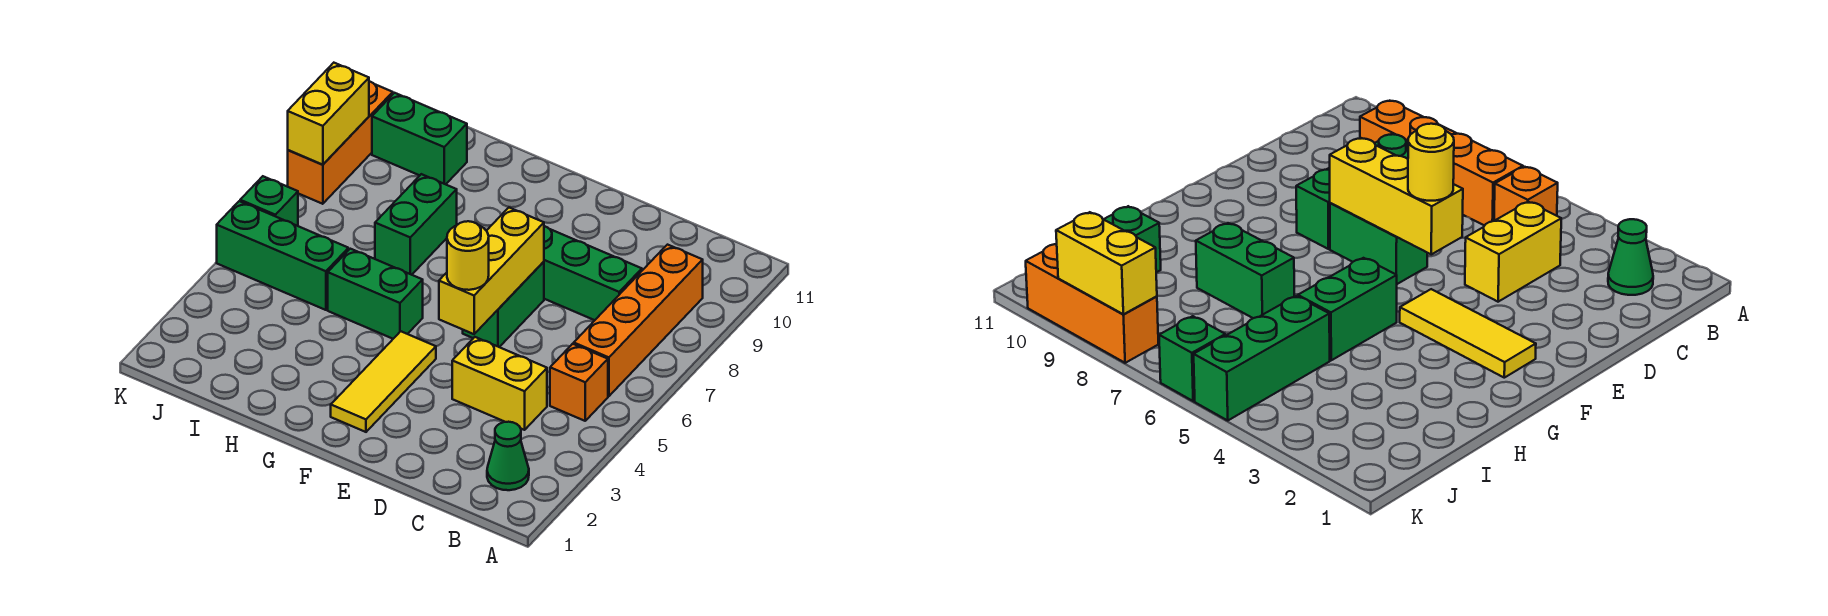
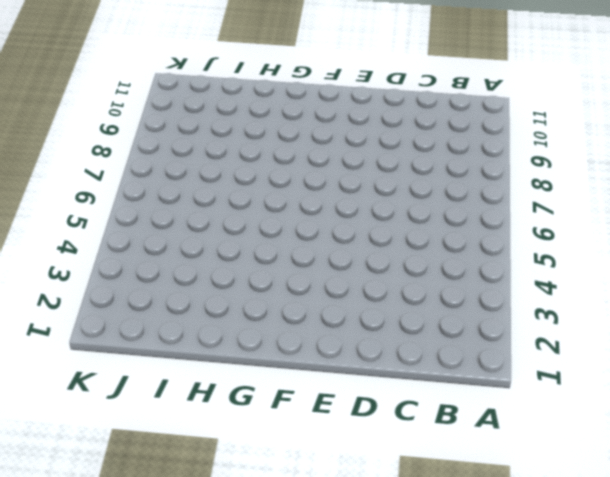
none -> green cone B2 level 1
none -> orange brick B5 level 1
none -> orange brick B6:B9 level 1

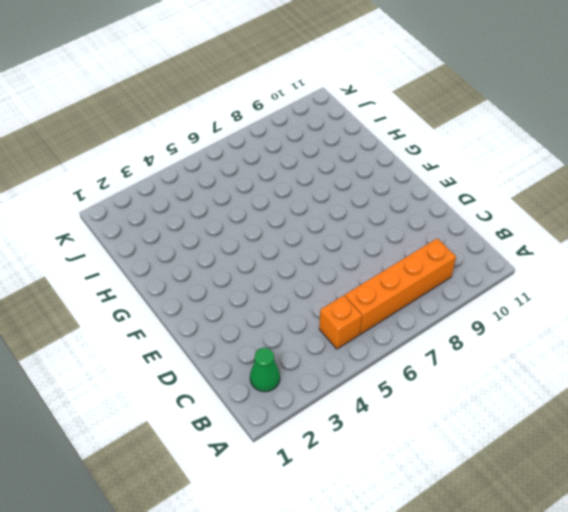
none -> yellow brick C4:D4 level 1
none -> green brick C8:E8 level 1
none -> green brick E6:E7 level 1

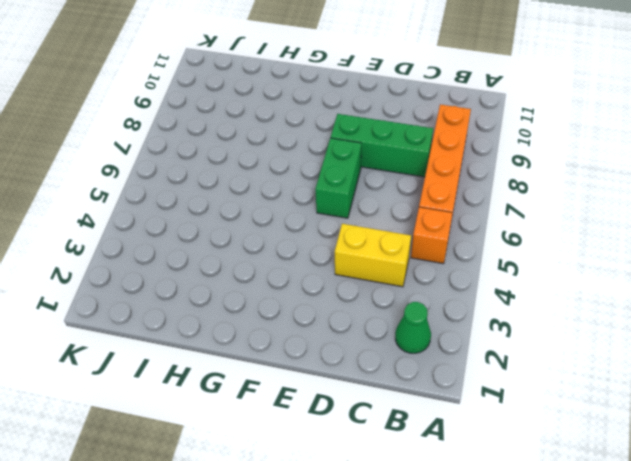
none -> yellow tile F2:F4 level 1
none -> green brick G5:H5 level 1
none -> green brick H7:H8 level 1

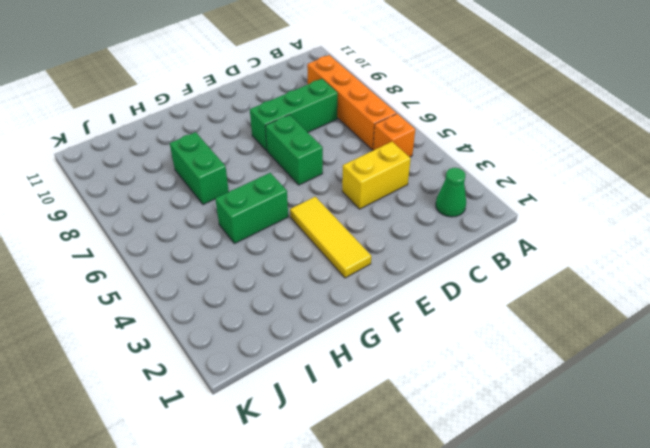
none -> green brick I5:K5 level 1
none -> green brick I10:J10 level 1
none -> green brick K6 level 1

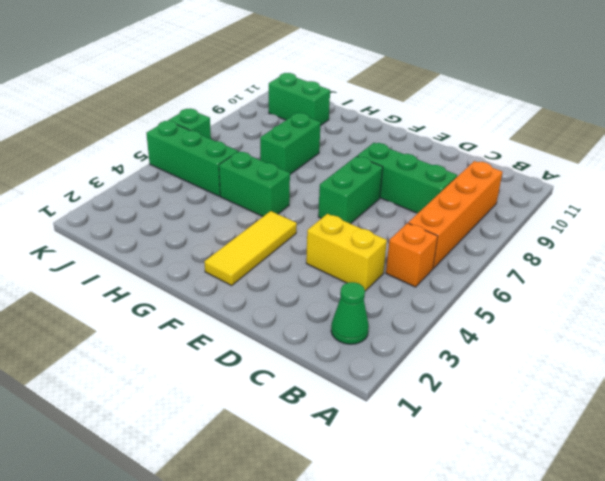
none -> orange brick K8:K10 level 1
none -> yellow brick E5:E7 level 2
none -> yellow brick K8:K9 level 2

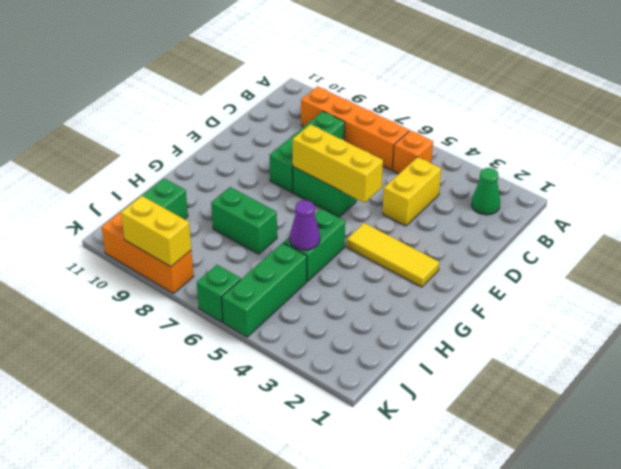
purple cone H5 level 2 -> none
none -> yellow round brick E5 level 3

